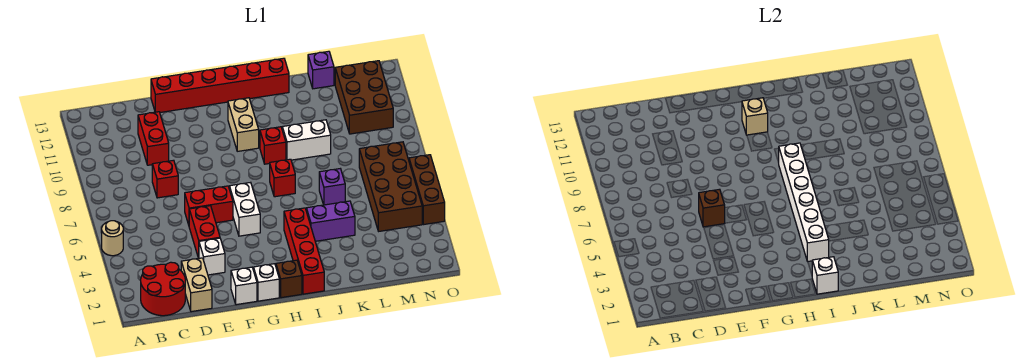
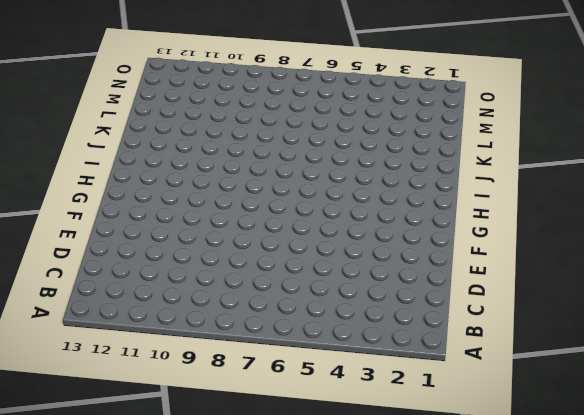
none -> tan round brick A5 level 1
none -> red round brick B1:C2 level 1
none -> tan brick D1:D2 level 1

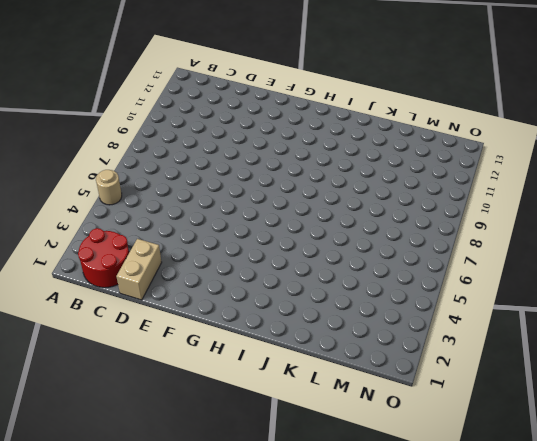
none -> red brick D8 level 1
none -> red brick D10:D11 level 1
none -> white brick E3 level 1

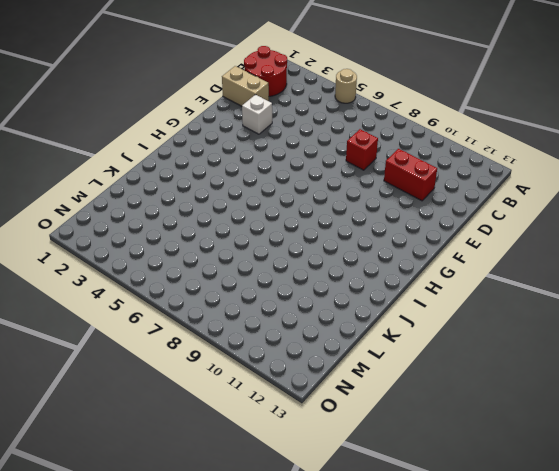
none -> red brick E4:E5 level 1
none -> red brick E6:F6 level 1
none -> red brick E13:J13 level 1

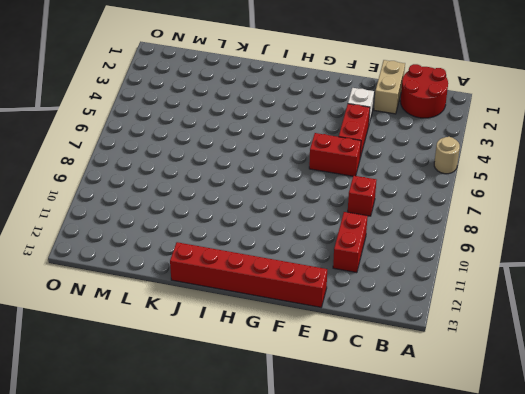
none -> white brick F1 level 1
none -> white brick G1 level 1
none -> white brick G5:G6 level 1

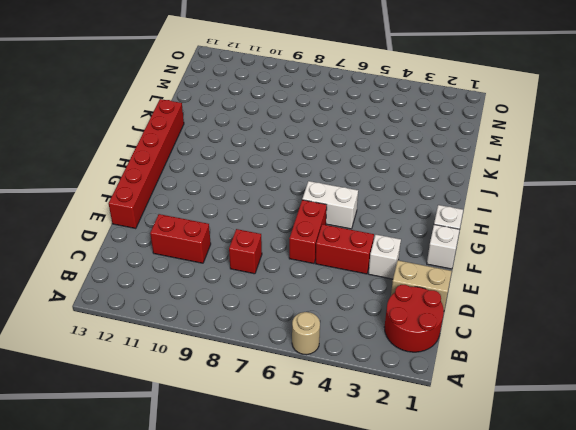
none -> brown brick H1 level 1
none -> tan brick H10:H11 level 1
none -> red brick I1:I4 level 1

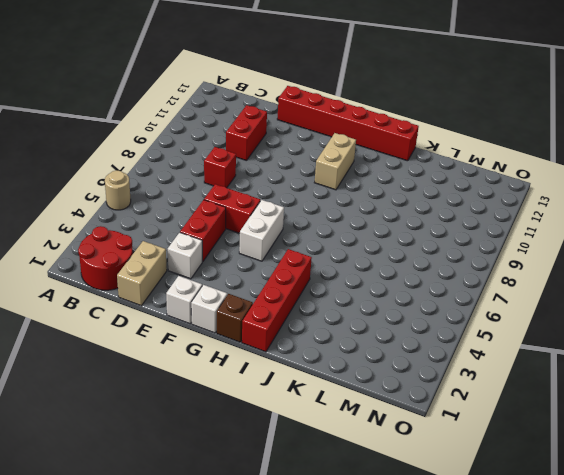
none -> red brick I7 level 1
none -> red brick I9 level 1
none -> purple brick J4:K4 level 1

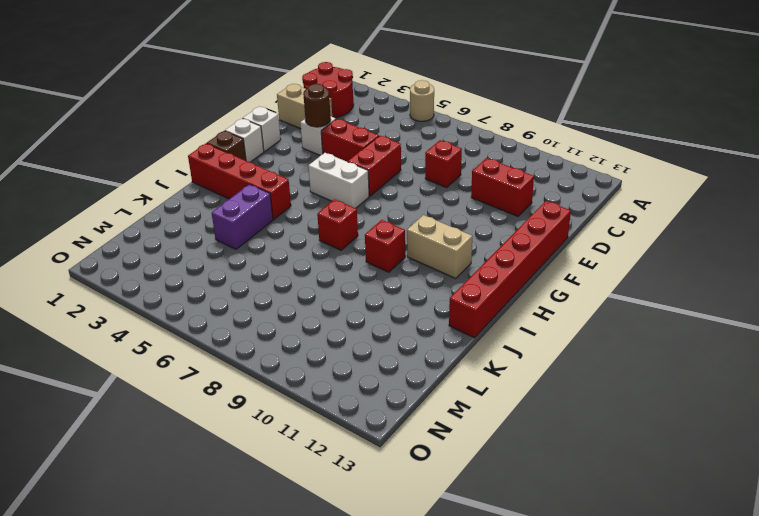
brown round brick E3 level 2 -> none
none -> white brick J9:K9 level 1
none -> purple brick K6 level 1
none -> purple brick L13 level 1

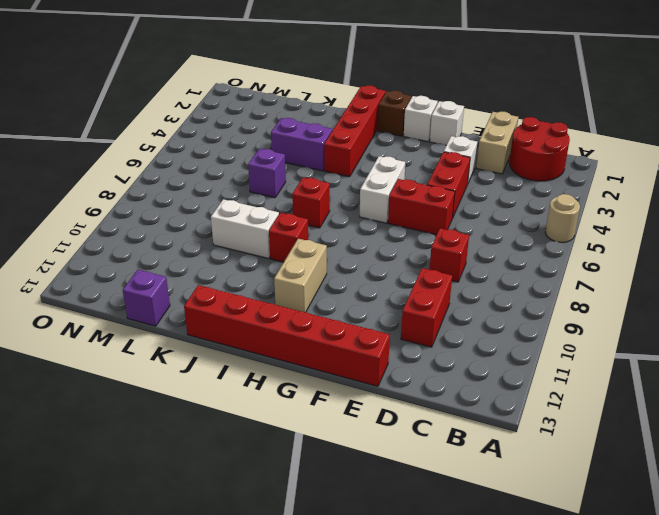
none -> brown brick M4:N7 level 1
none -> brown brick M10:N12 level 1
none -> brown brick O4:O6 level 1

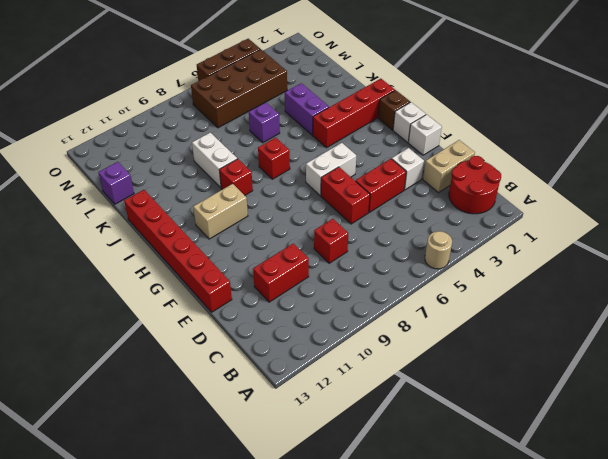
none -> brown brick M10:N12 level 1
none -> brown brick E6 level 2
none -> tan brick H11 level 2

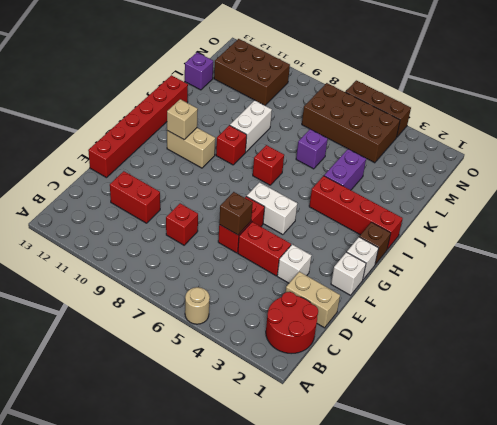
none -> white brick I1 level 2
none -> white brick I3:I8 level 2

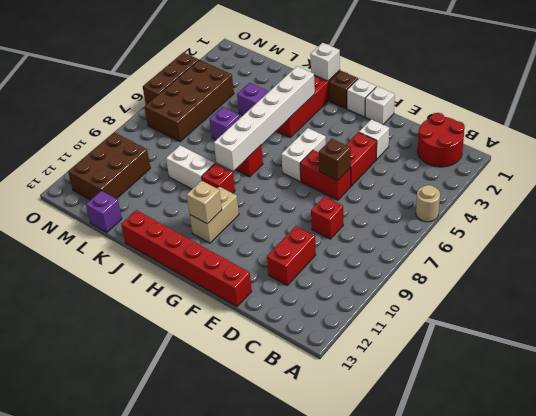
none -> tan brick D1:D2 level 1

